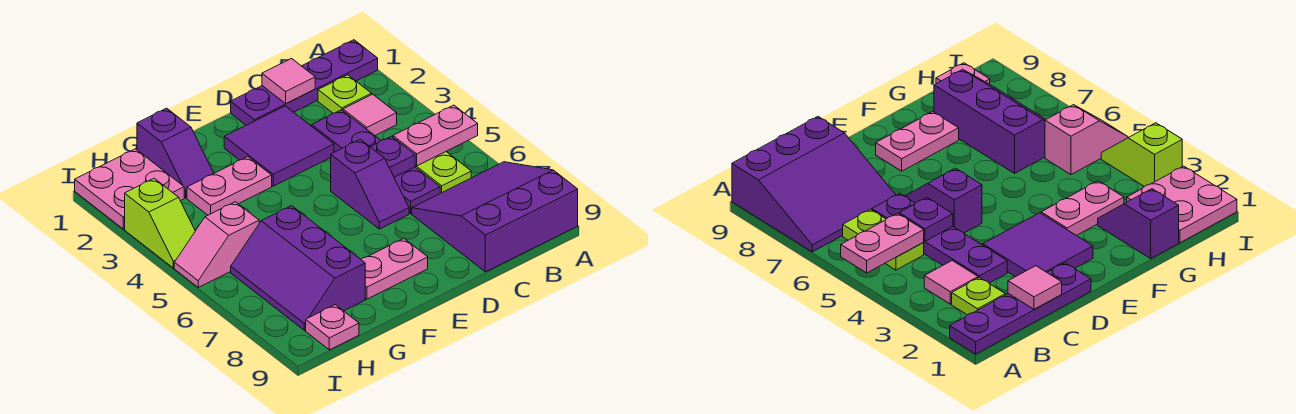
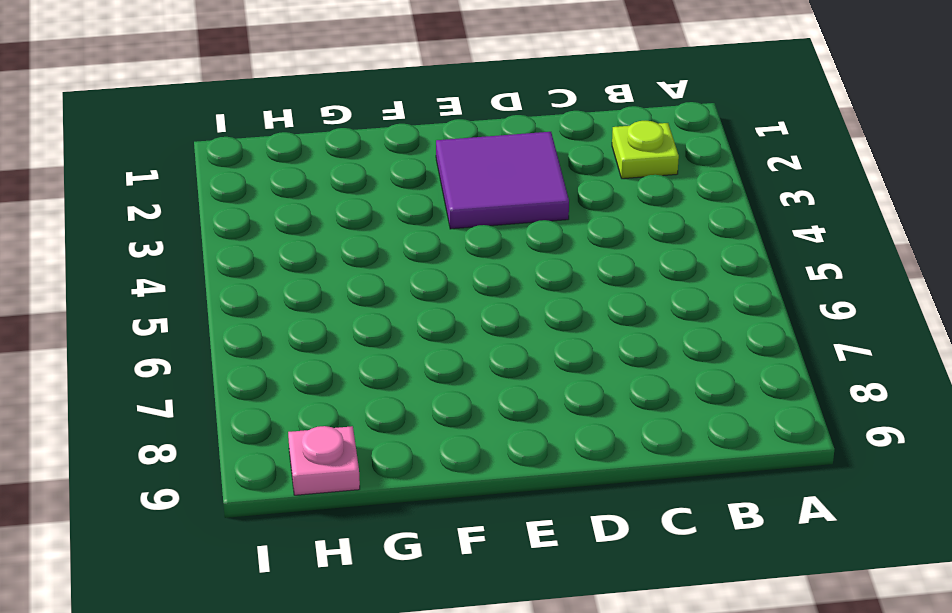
none -> purple plate A1:D1 level 1
none -> purple slope A7:C9 level 1 top 9
none -> pink tile B3 level 1

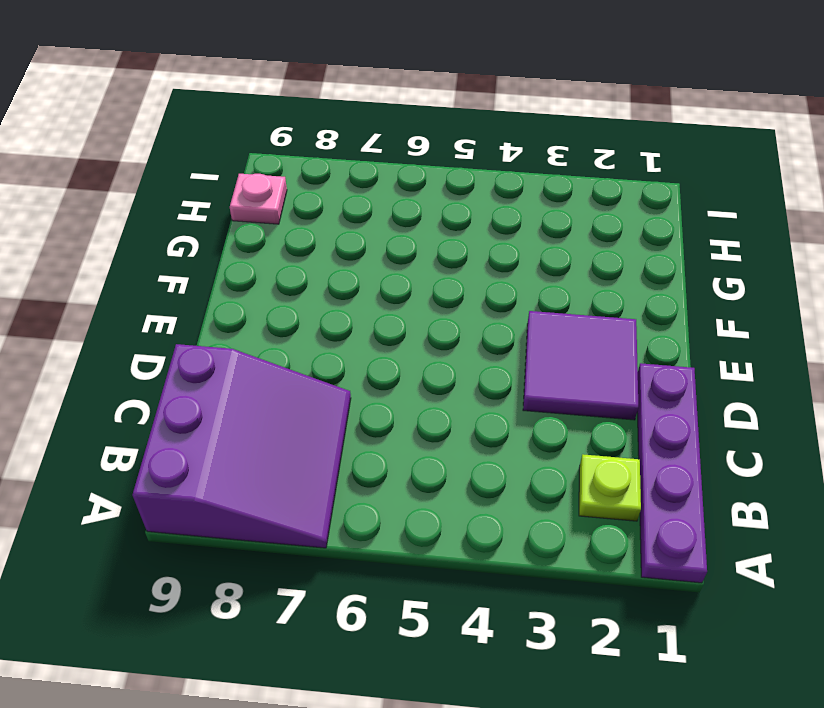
none -> pink tile B3 level 1
none -> lime plate B5:B6 level 1
none -> purple plate C3:C6 level 1

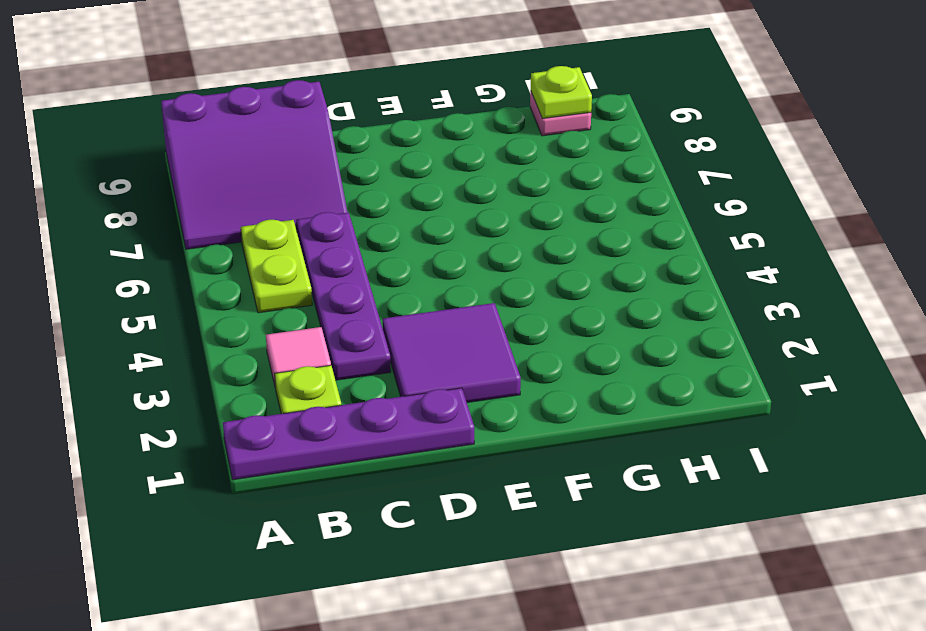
lime plate H9 level 2 -> none
none -> purple slope D5:D6 level 1 top 5
none -> pink plate E8:F8 level 1
none -> pink plate F3:G3 level 1

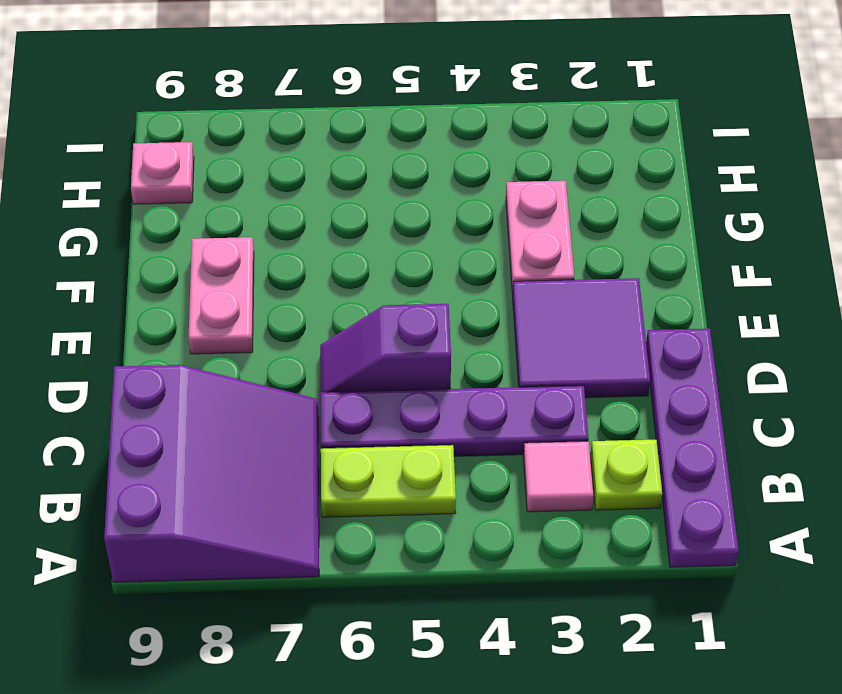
none -> purple slope G1:G2 level 1 top 1
none -> purple slope G6:H8 level 1 top G
none -> pink plate H1:I2 level 1

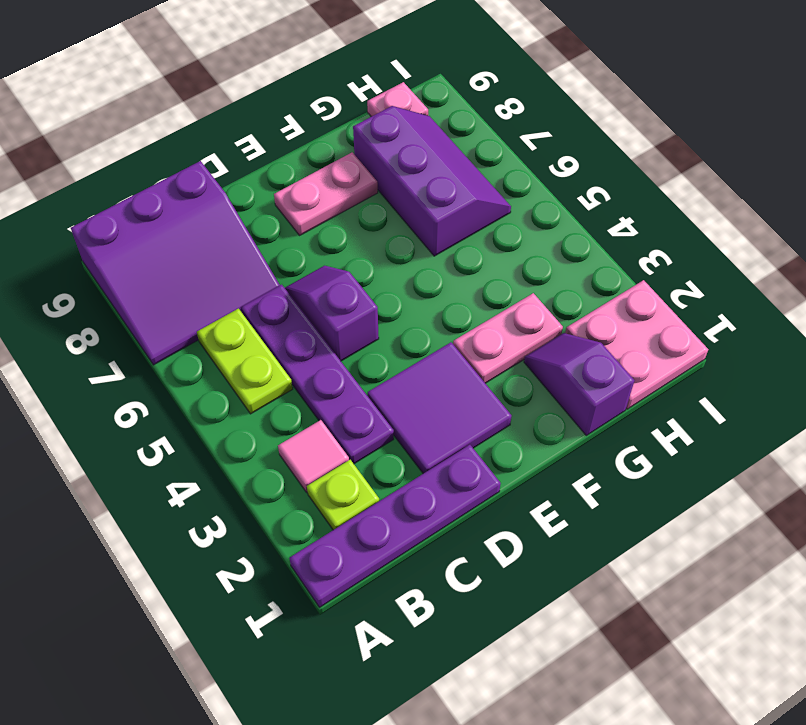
none -> pink slope H5:I5 level 1 top H
none -> lime slope I3:I4 level 1 top 3
none -> pink plate A5:B5 level 2

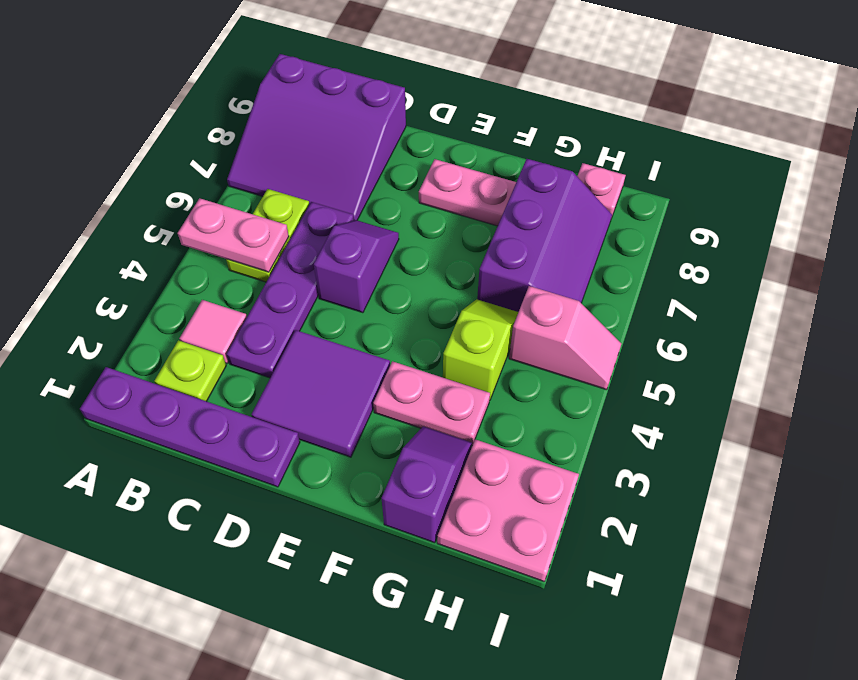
lime slope G4:G5 level 1 top 4 -> lime slope I3:I4 level 1 top 3
none -> pink tile C1 level 2
none -> purple plate C5 level 2

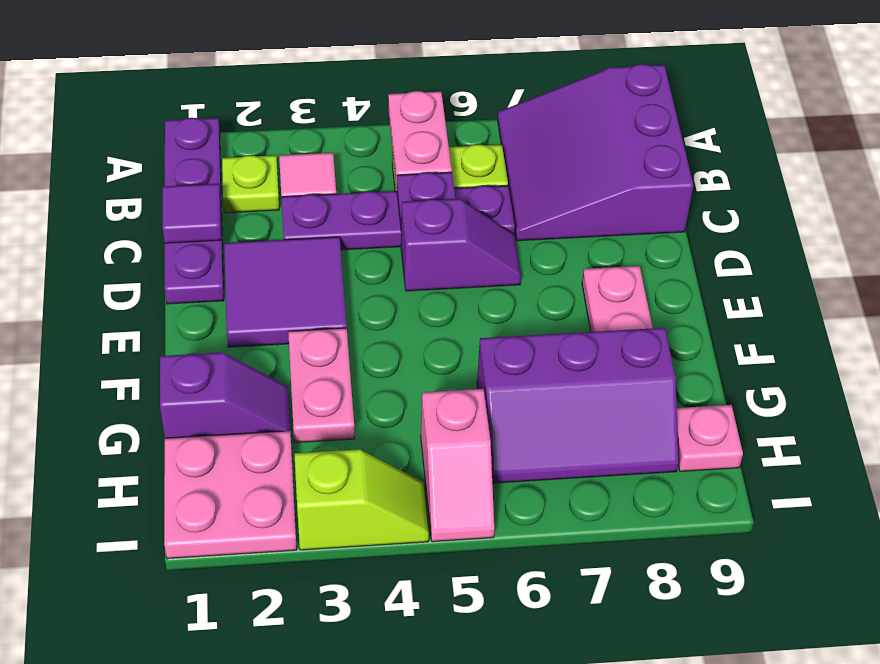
purple tile C1 level 2 -> pink tile C1 level 2

